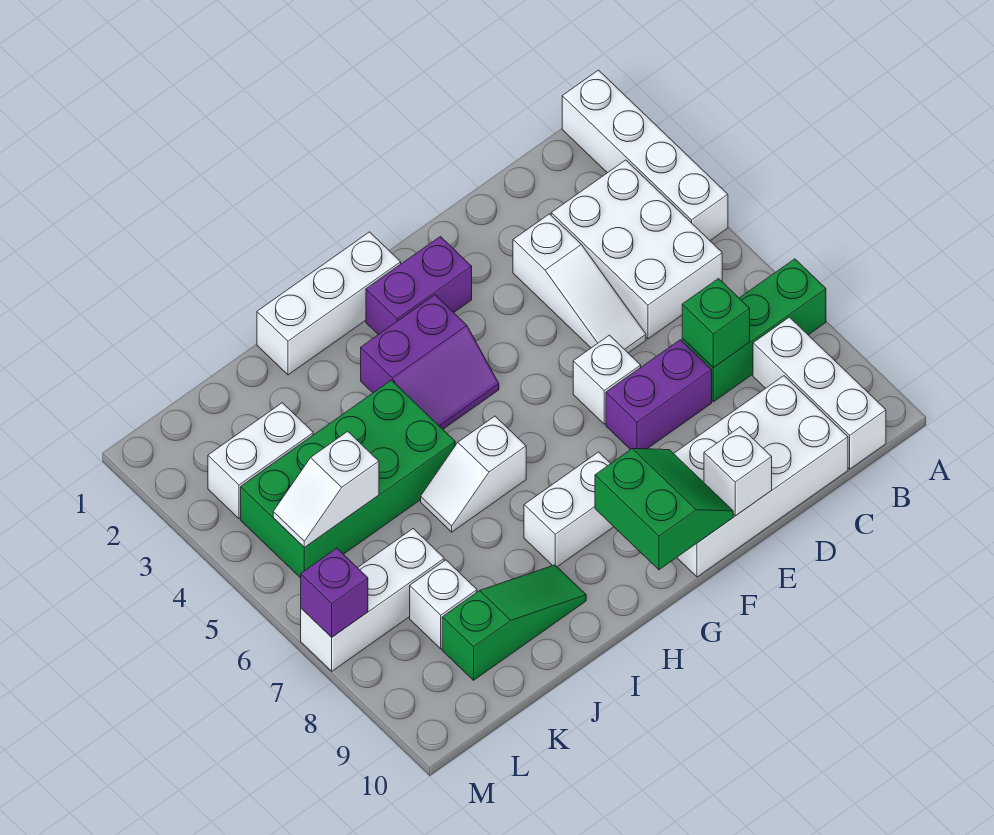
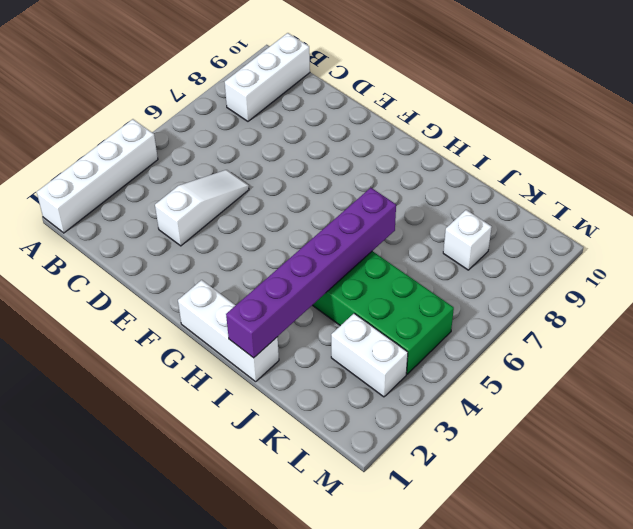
purple brick I1:I6 level 2 -> none
none -> green brick A7:C7 level 1
none -> white brick B3:C5 level 1
none -> white brick C9:F10 level 1

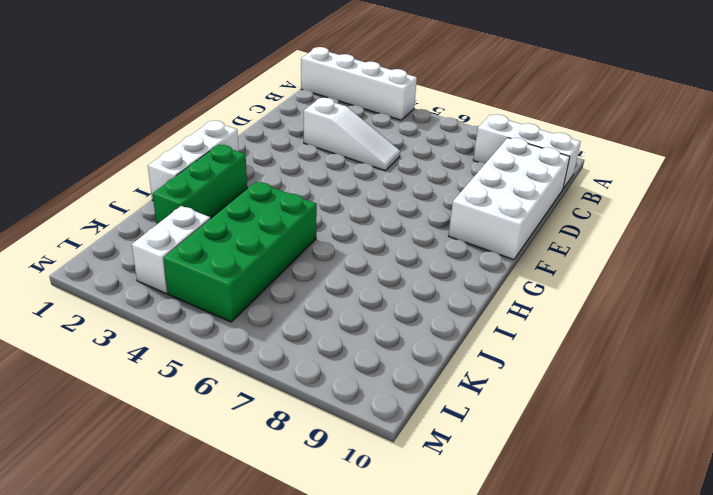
green brick H2:J2 level 1 -> green brick A7:C7 level 1
none -> white brick B3:C5 level 1
none -> purple brick D7:E7 level 1
none -> white brick E6 level 1

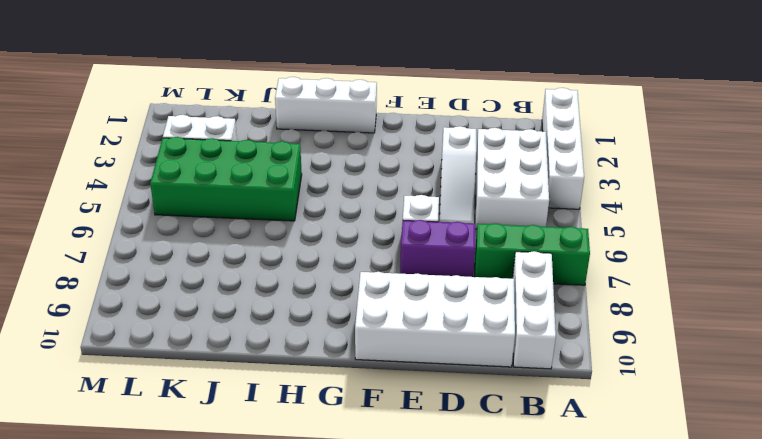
none -> purple brick F2:G2 level 1
none -> purple slope G3:H4 level 1 top 3
none -> white brick G8:H8 level 1

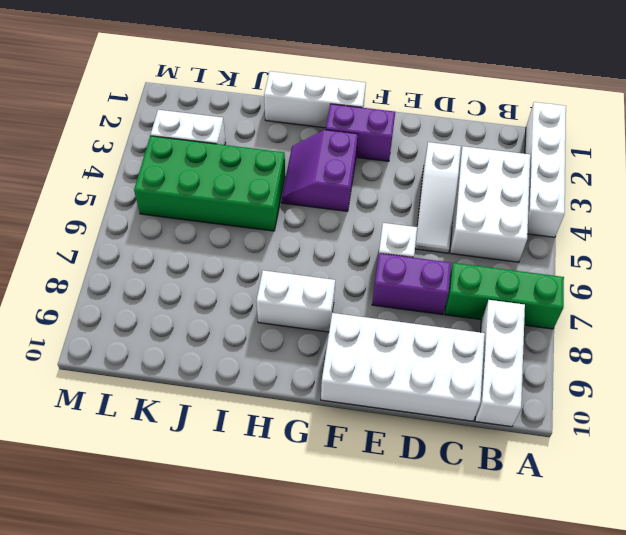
purple slope G3:H4 level 1 top G -> purple slope G3:H4 level 1 top 3
none -> white slope H6:I6 level 1 top H
none -> green slope I9:K9 level 1 top K
none -> white brick K7:M7 level 1

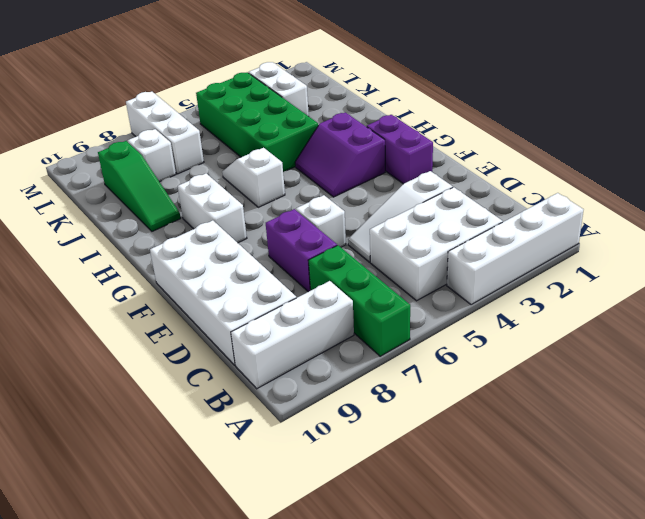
none -> white brick G1:I1 level 1
none -> green brick C7 level 2
none -> white brick E10 level 2

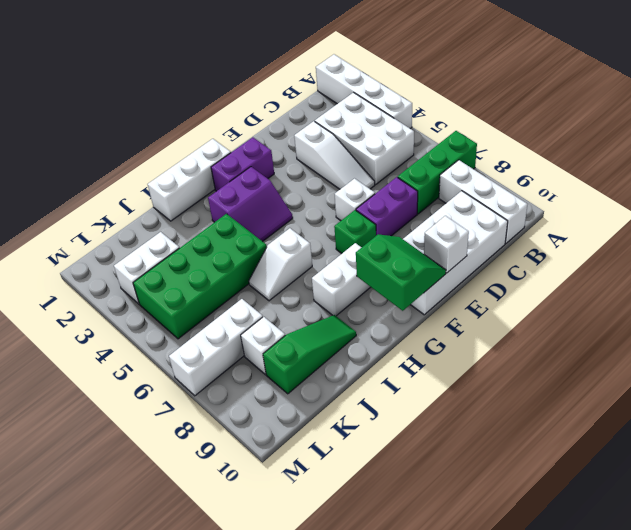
green brick F7 level 1 -> green brick C7 level 2
none -> white slope K5:L5 level 2 top K
none -> purple brick M7 level 2

